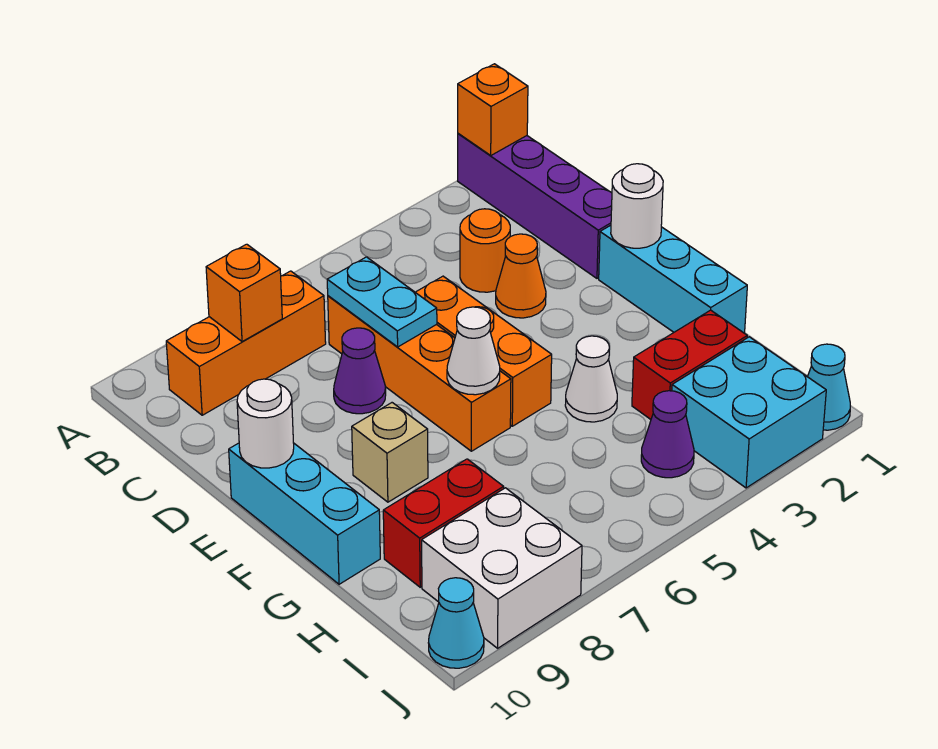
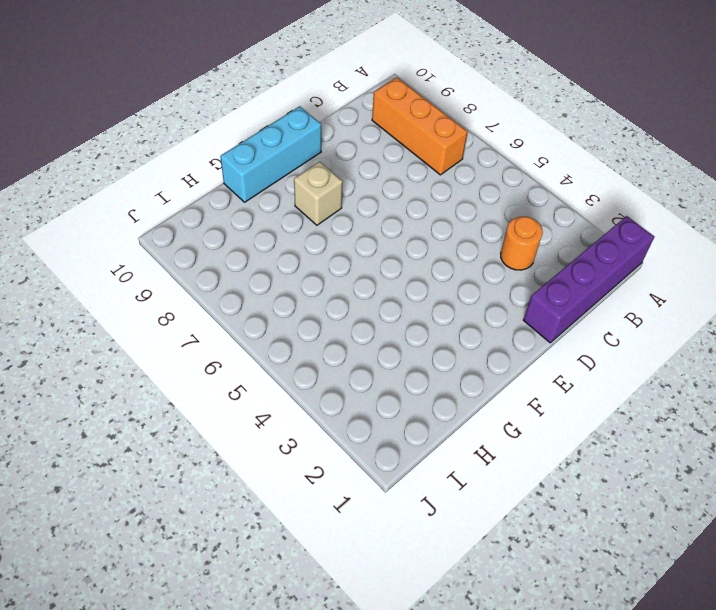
none -> orange brick C6:F6 level 1
none -> orange cone D3 level 1
none -> orange brick D5:F5 level 1

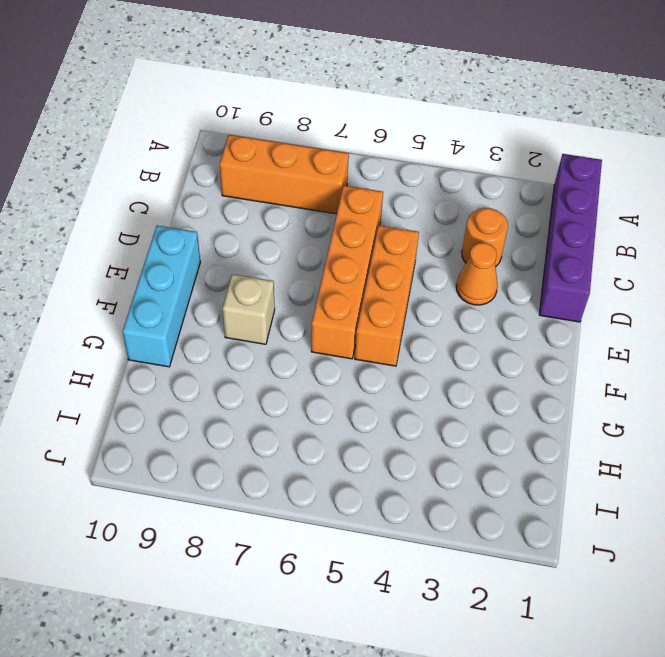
none -> purple cone D7 level 1
none -> cyan brick E1:G1 level 1
none -> white cone G4 level 1

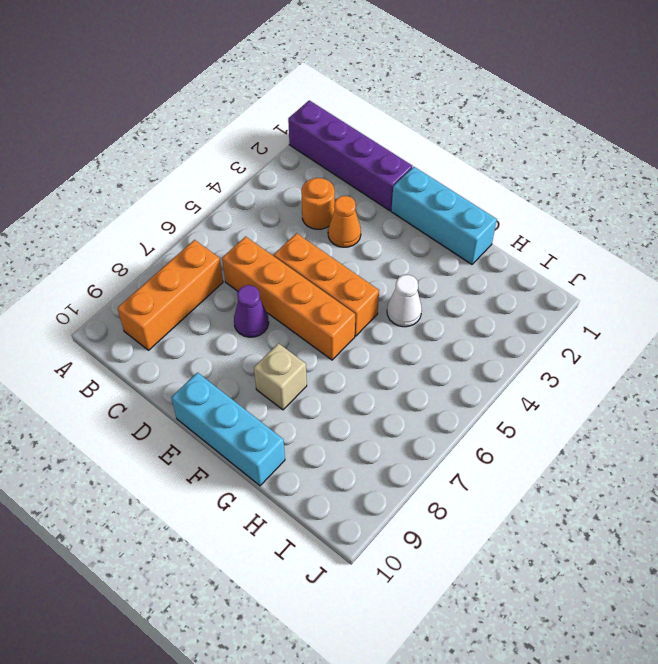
none -> red brick H2:H3 level 1
none -> red brick H8:H9 level 1
none -> cyan brick I2:J3 level 1

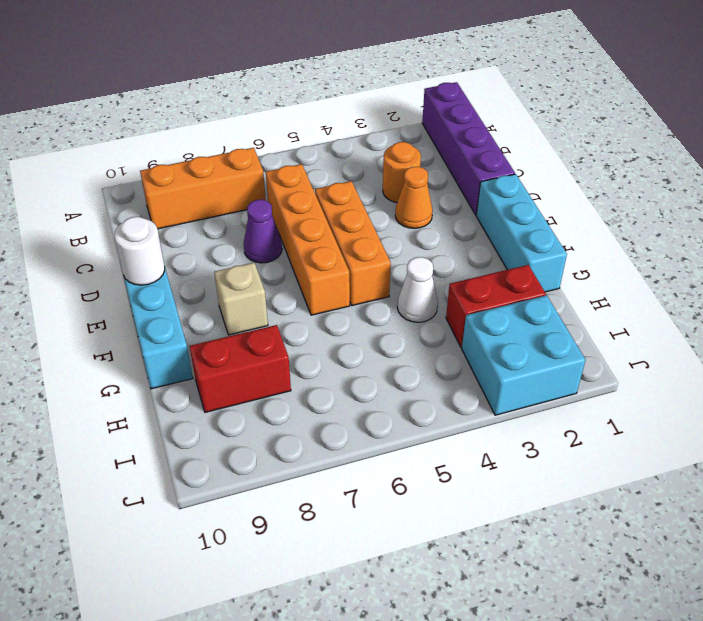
none -> purple cone I4 level 1
none -> white brick I8:J9 level 1
none -> cyan cone J1 level 1

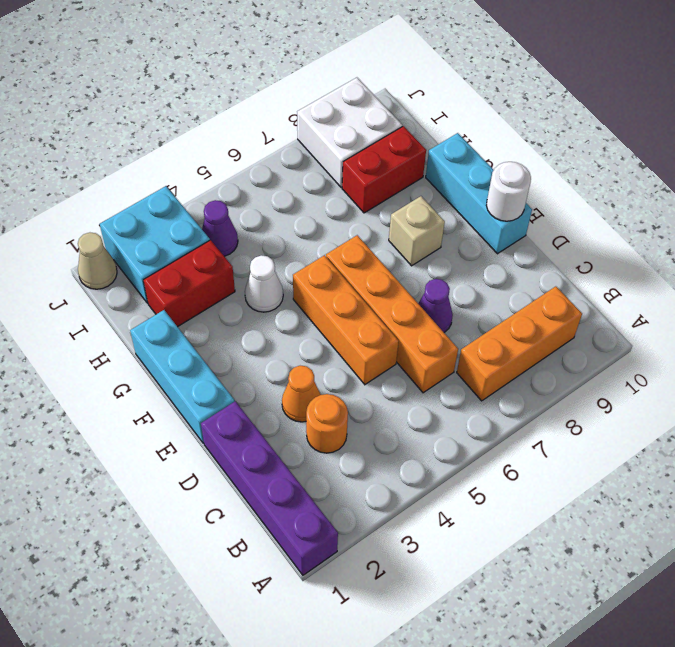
tan cone J1 level 1 -> cyan cone J1 level 1
none -> cyan cone J10 level 1
none -> orange brick A1 level 2
none -> orange brick B8 level 2

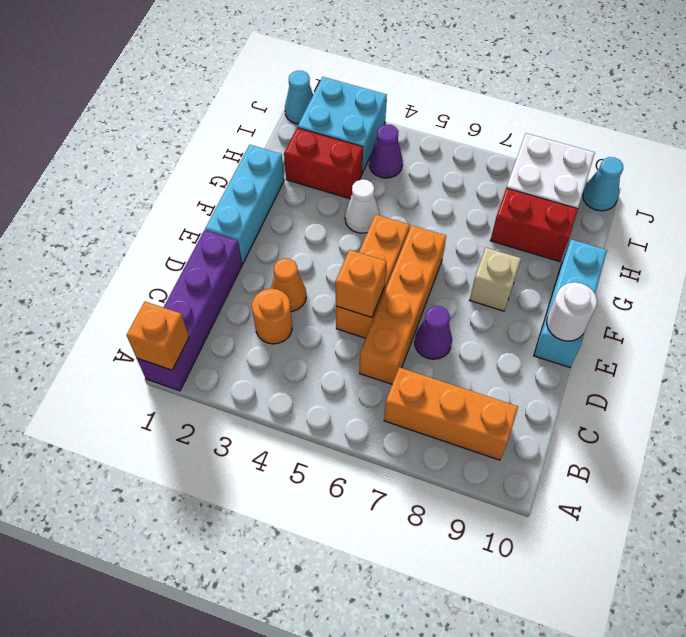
orange brick D5 level 2 -> orange brick B8 level 2
none -> cyan plate C6:D6 level 2
none -> white round brick E1 level 2
none -> white cone F6 level 2

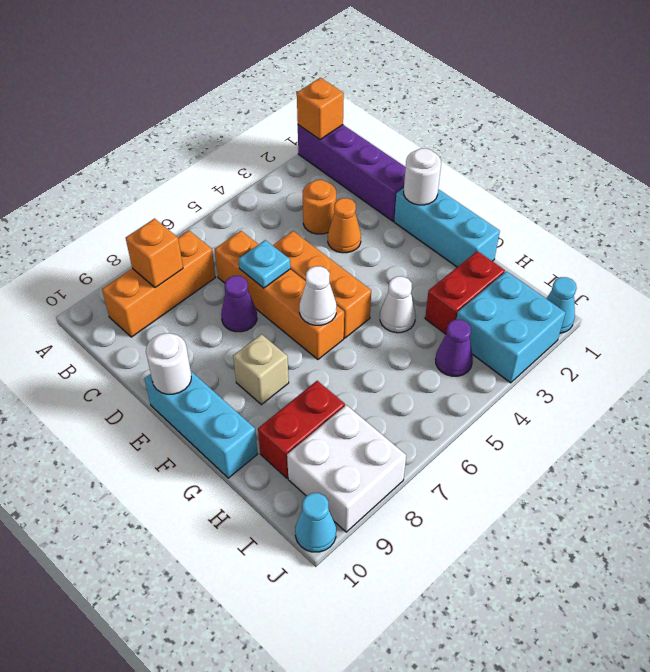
cyan plate D6 level 2 -> cyan plate C6:D6 level 2

